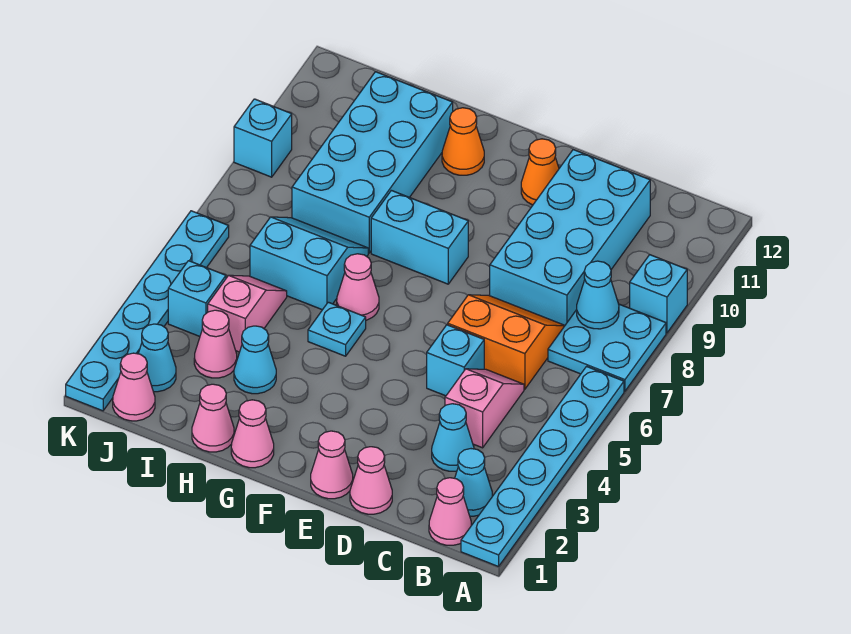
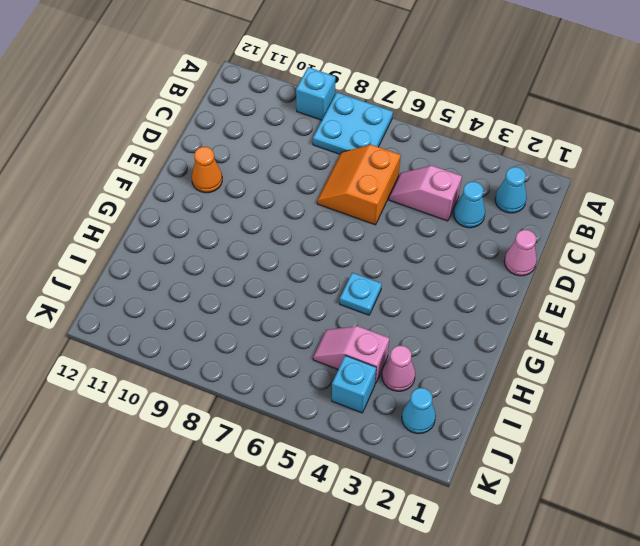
none -> cyan plate A1:A6 level 1
none -> pink cone B1 level 1
none -> cyan brick C8:D11 level 1
none -> cyan brick D5 level 1

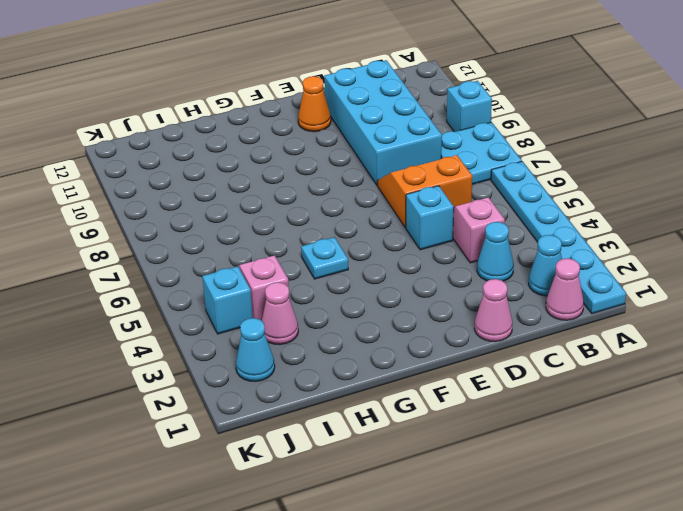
none -> pink cone E1 level 1
none -> cyan brick F8:G8 level 1
none -> pink cone G1 level 1
none -> pink cone G6 level 1

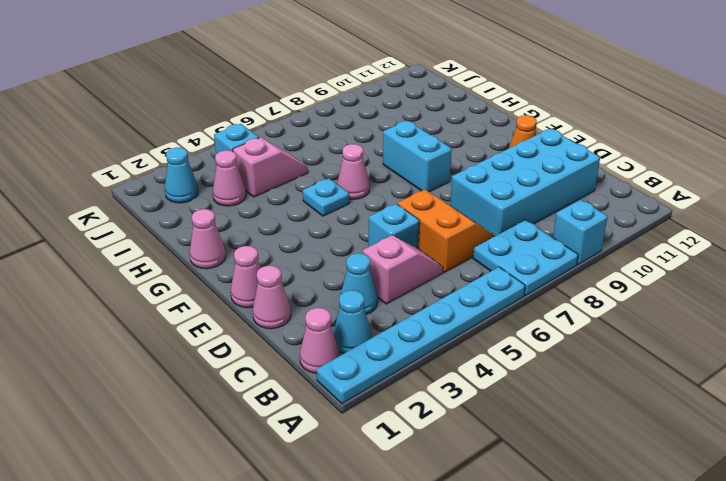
none -> orange cone G11 level 1
none -> pink cone H1 level 1
none -> cyan cone H3 level 1
none -> cyan slope H6:I7 level 1 top 6

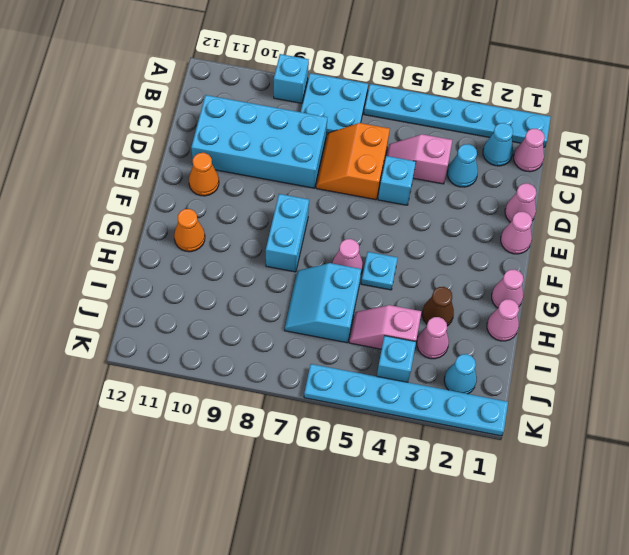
brown cone H3 level 1 -> cyan cone H3 level 1
none -> cyan brick H8:I11 level 1
none -> pink cone J1 level 1
none -> cyan brick K9 level 1
none -> cyan cone B8 level 2

